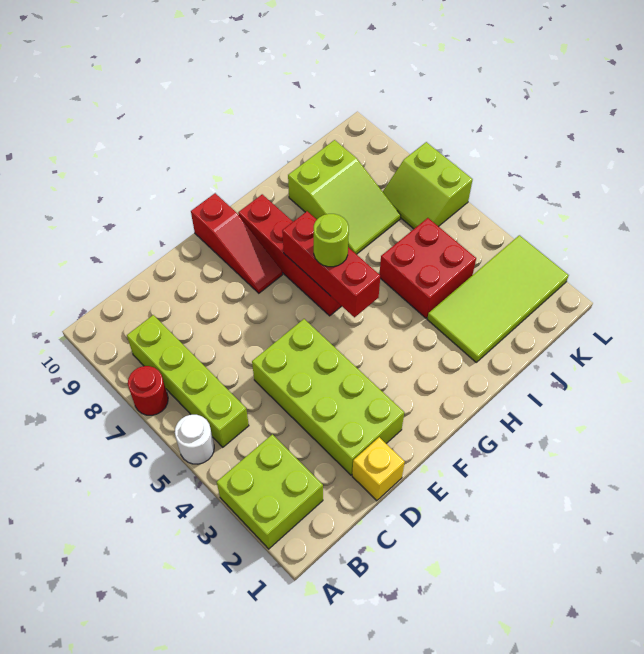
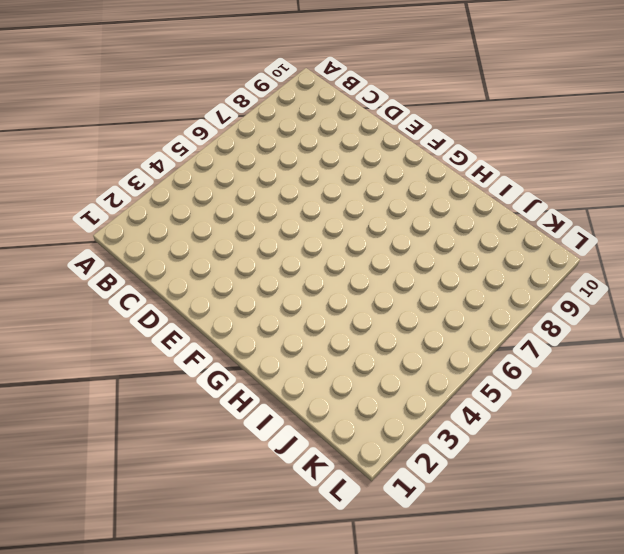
none -> lime brick A2:B3 level 1
none -> white round brick A5 level 1
none -> red round brick A7 level 1

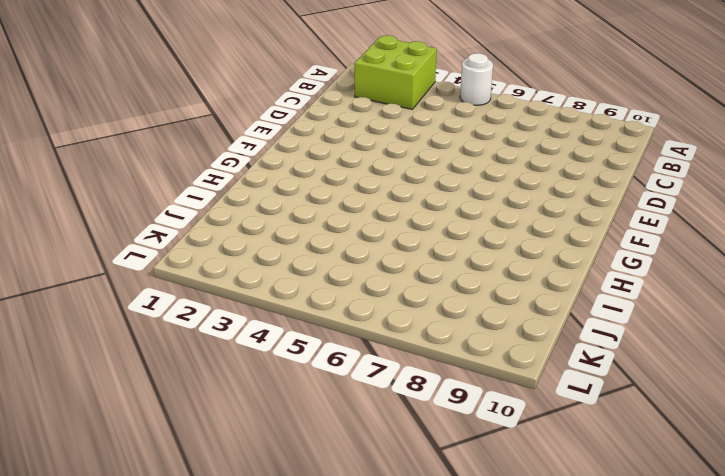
none -> red round brick A7 level 1
none -> lime brick B5:B8 level 1
none -> yellow brick D1 level 1

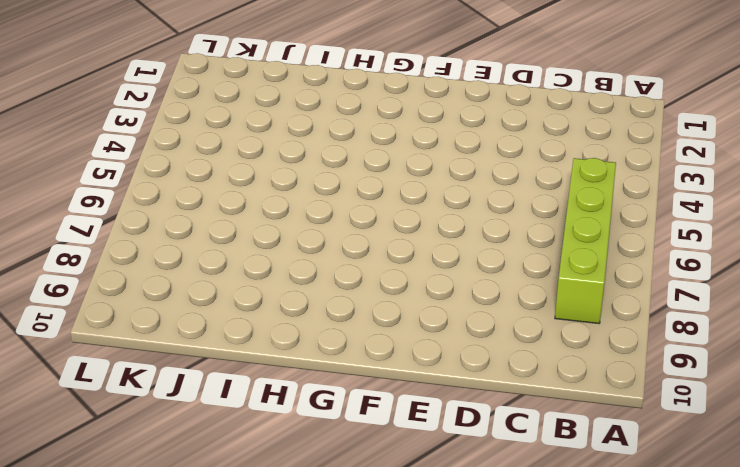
none -> lime brick A2:B3 level 1
none -> white round brick A5 level 1
none -> red round brick A7 level 1

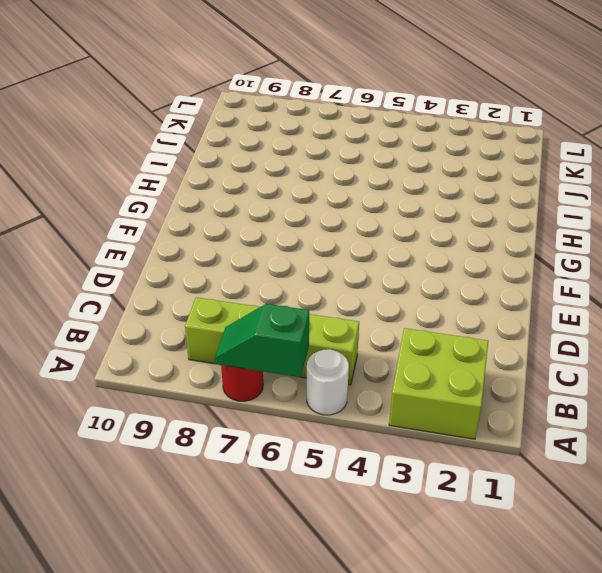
green slope A6:A7 level 2 top 6 -> none
none -> yellow brick D1 level 1
none -> lime brick D2:E5 level 1
none -> red slope F8:F10 level 1 top 10

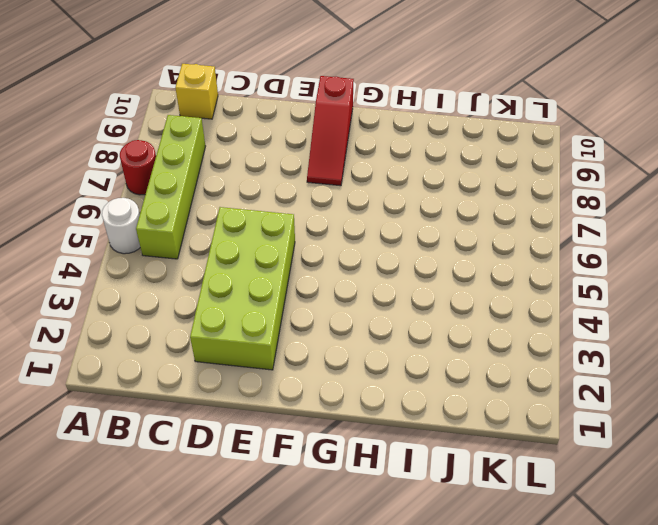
yellow brick B10 level 1 -> yellow brick D1 level 1
none -> lime brick A2:B3 level 1
none -> red brick G6:G9 level 1
none -> lime tile I2:L3 level 1

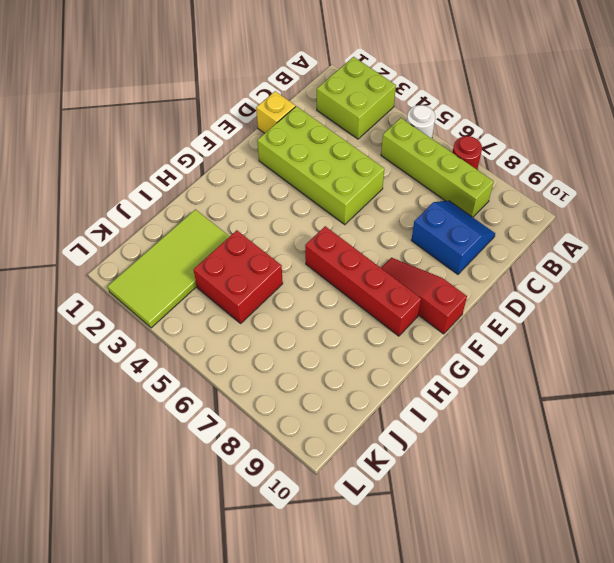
blue slope C8:D9 level 1 top D -> none
none -> lime slope I7:J9 level 1 top 9
none -> lime slope K6:L7 level 1 top L
none -> red brick G5:G7 level 2

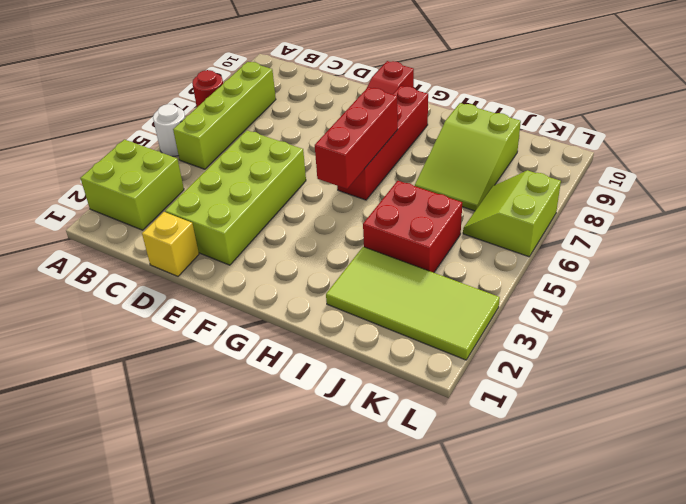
none -> lime round brick G6 level 3

